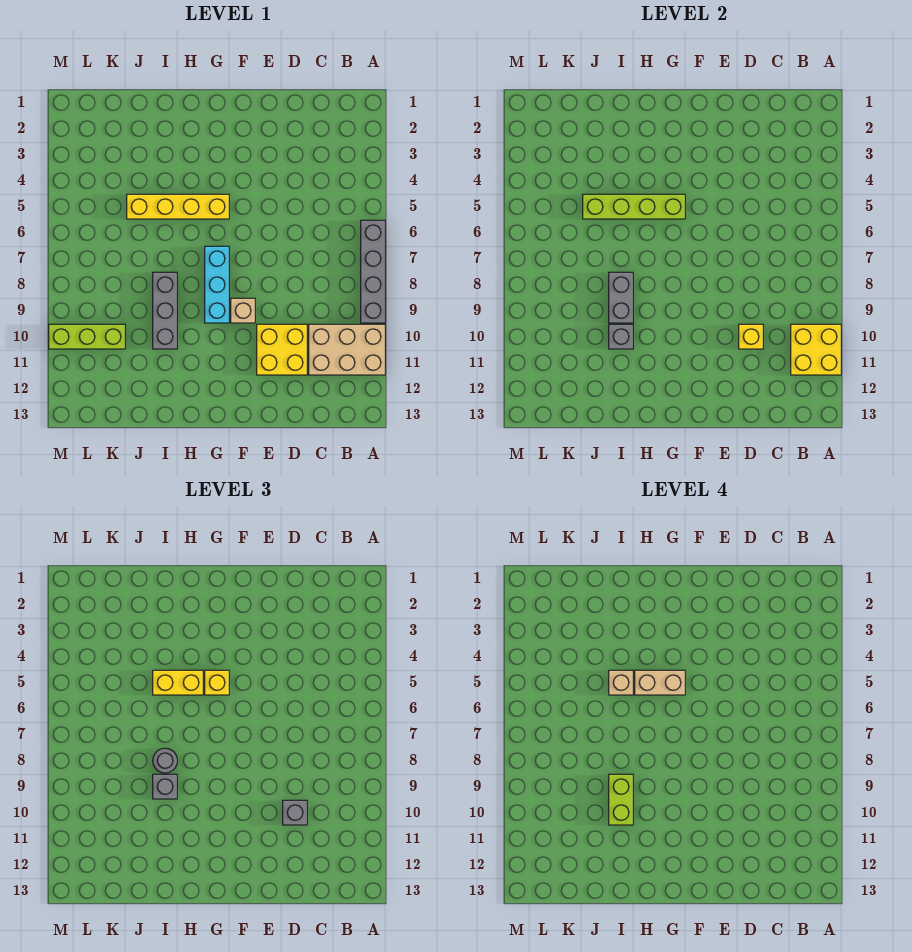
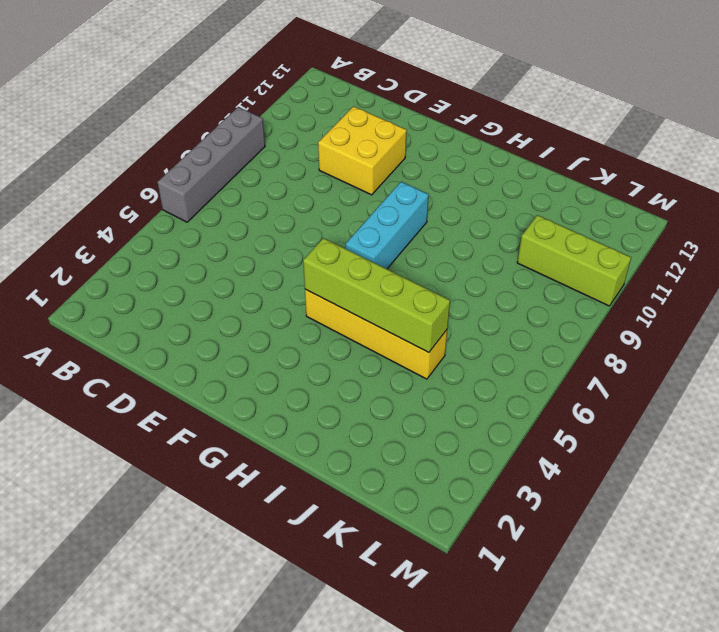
none -> tan brick A10:C11 level 1
none -> tan brick F9 level 1
none -> grey brick I8:I10 level 1

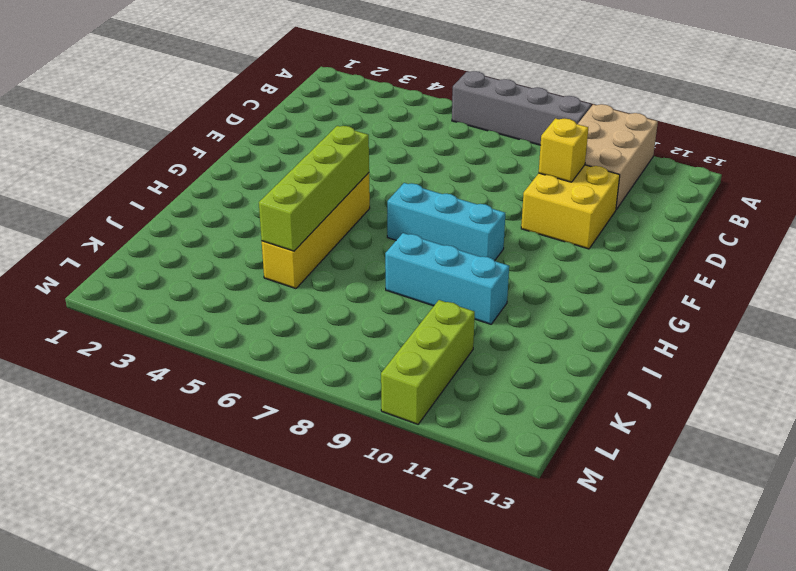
cyan brick I8:I10 level 1 -> grey brick I8:I10 level 1
none -> tan brick F9 level 1
none -> yellow brick A10:B11 level 2
none -> grey brick I8:I9 level 2

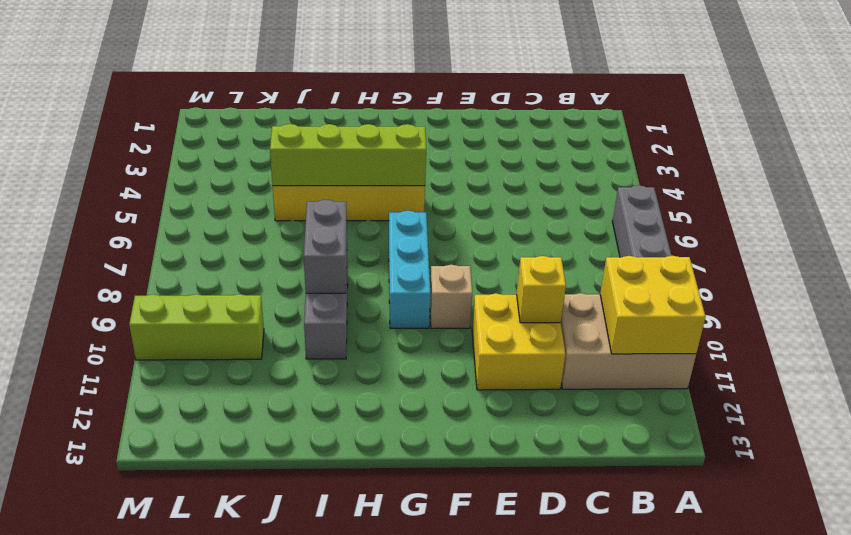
none -> grey brick I10 level 2
none -> grey brick D10 level 3
none -> yellow brick G5 level 3

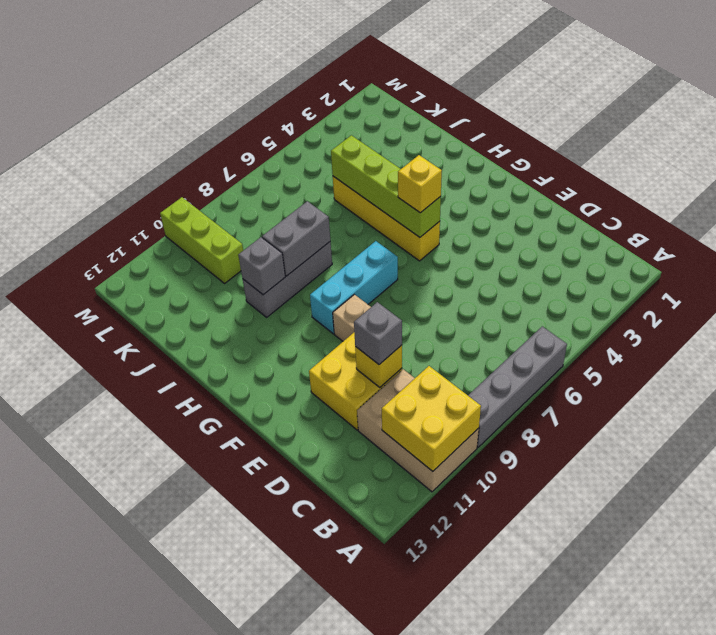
none -> yellow brick H5:I5 level 3
none -> grey round brick I8 level 3
none -> grey brick I9 level 3

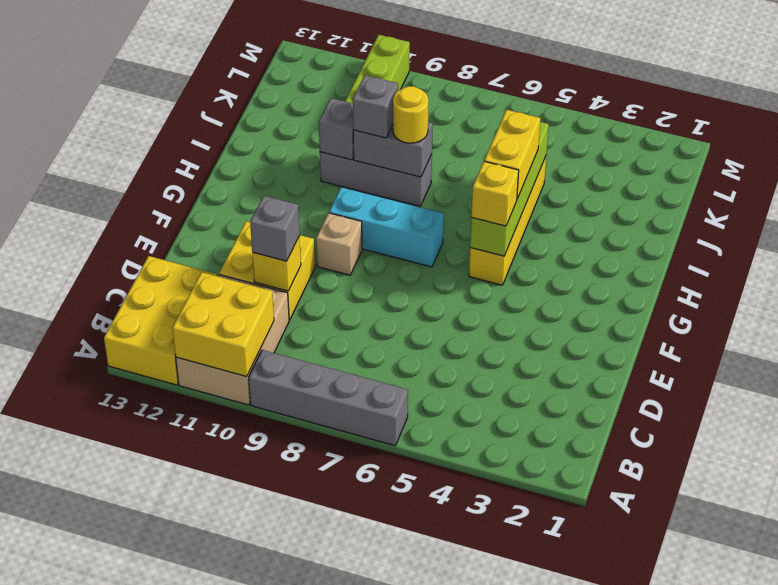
yellow brick A12:C13 level 1 -> none
yellow round brick I8 level 3 -> grey round brick I8 level 3
none -> tan brick G5:H5 level 4
none -> tan brick I5 level 4
none -> lime brick I9:I10 level 4

